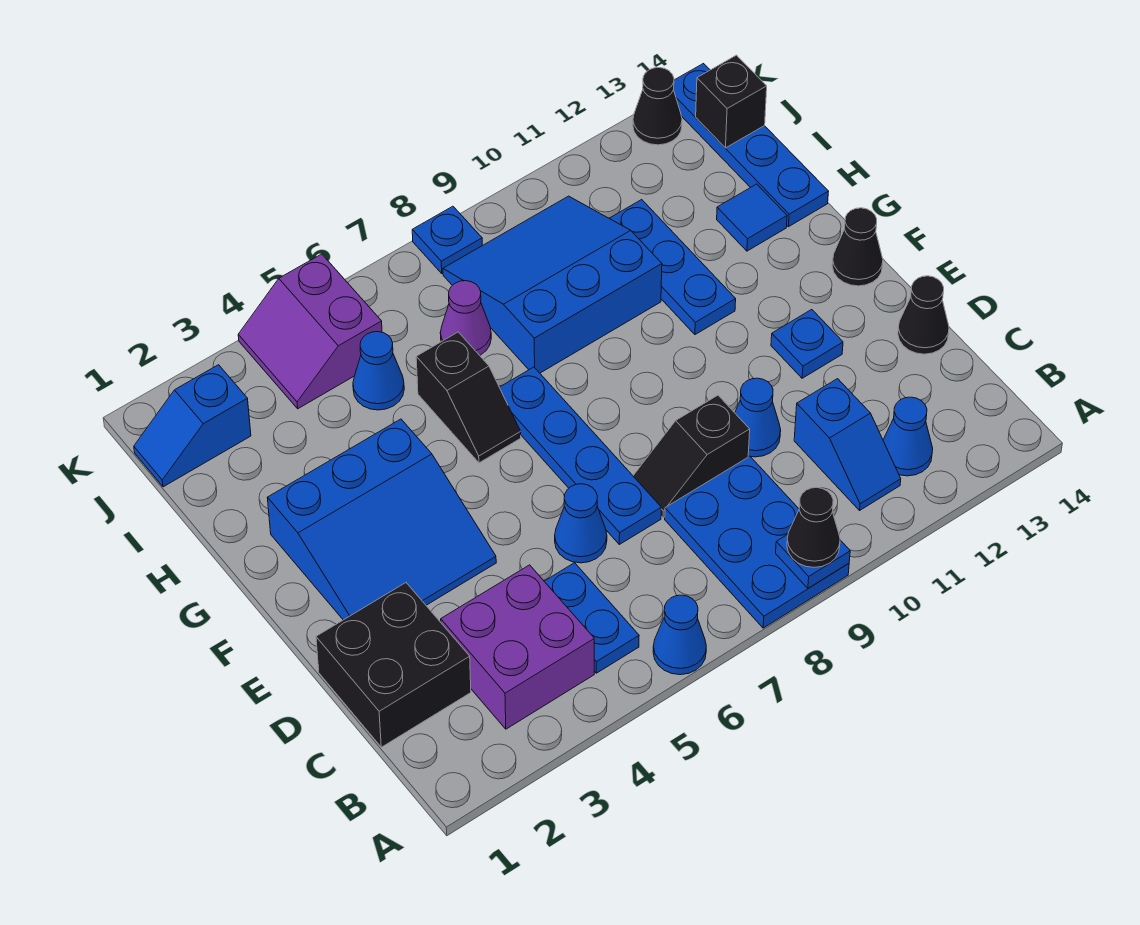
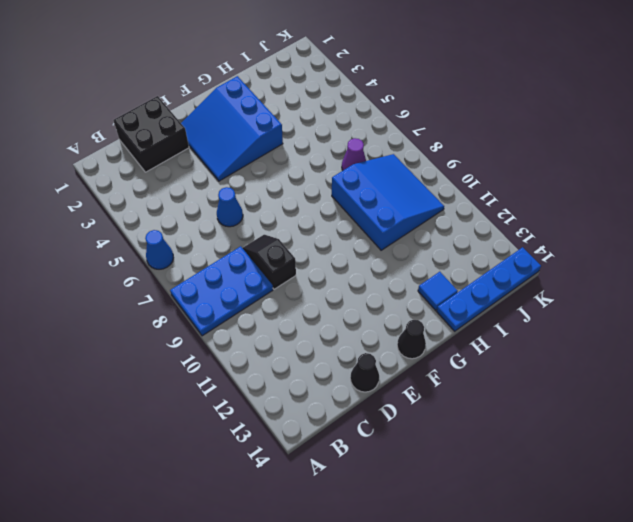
none -> purple brick B3:C4 level 1
none -> blue plate B5:C5 level 1
none -> blue slope B11:C11 level 1 top C

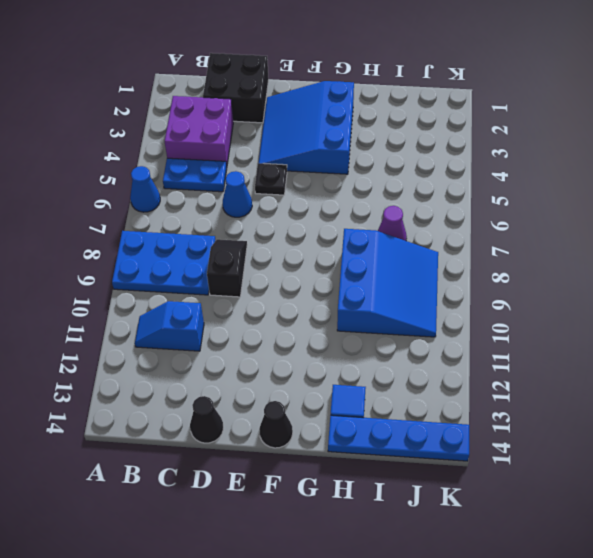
black plate E5 level 1 -> none
none -> blue cone B12 level 1
none -> blue plate D7:G7 level 1
none -> blue cone D10 level 1

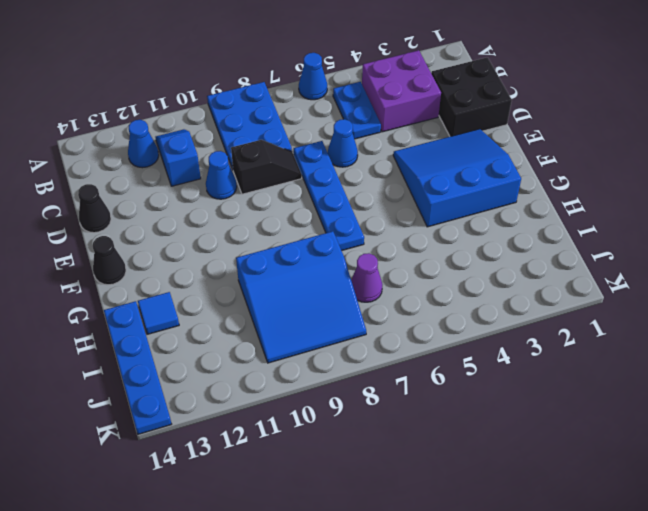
none -> blue plate E12 level 1
none -> black slope G6:H6 level 1 top H
none -> blue plate G11:I11 level 1

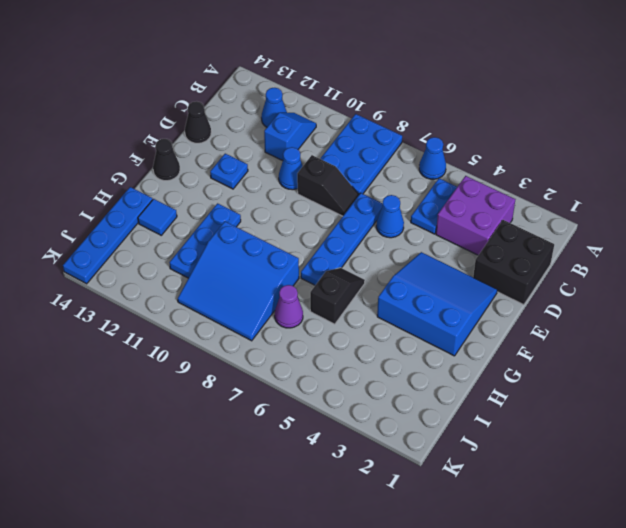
none -> blue cone I5 level 1
none -> blue slope J1:J2 level 1 top 2
none -> purple slope J4:K5 level 1 top 5

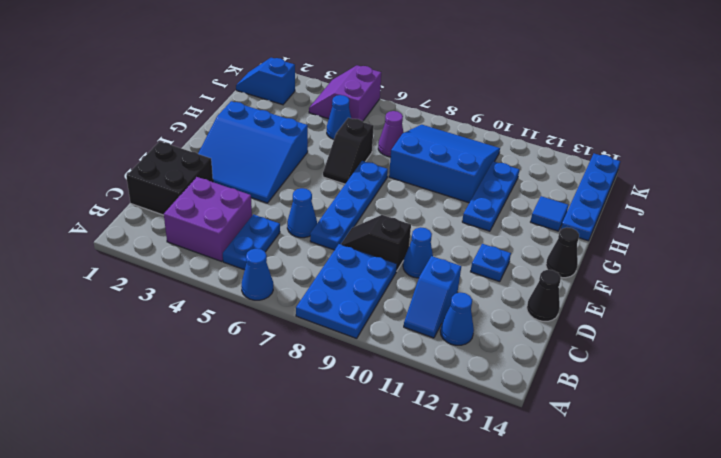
none -> blue plate K8 level 1
none -> black cone K13 level 1
none -> blue plate A9 level 2

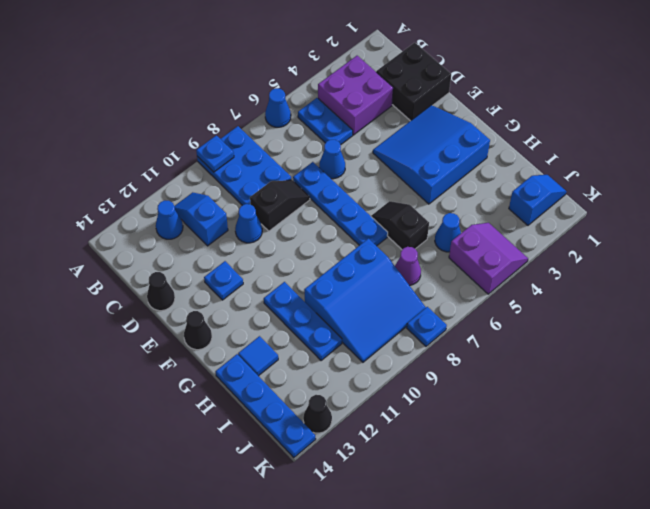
none -> black brick J14 level 2
none -> black cone A9 level 3

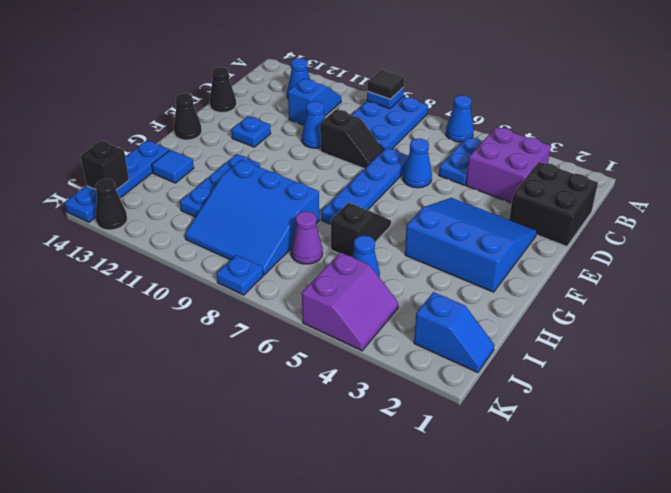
black tile A9 level 3 -> black cone A9 level 3

